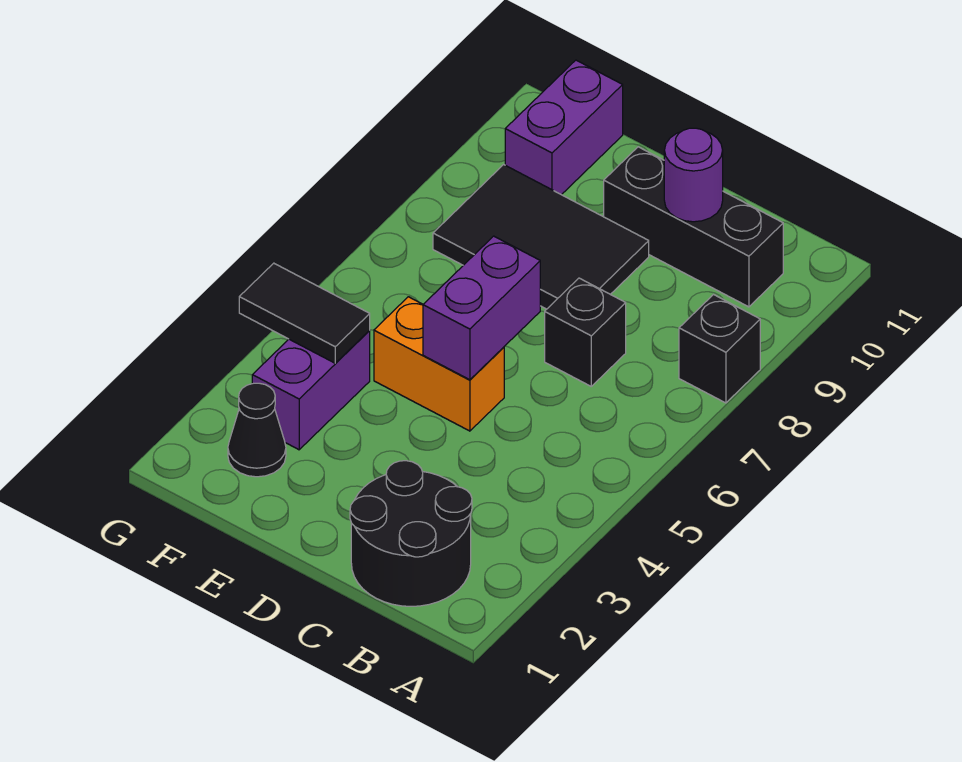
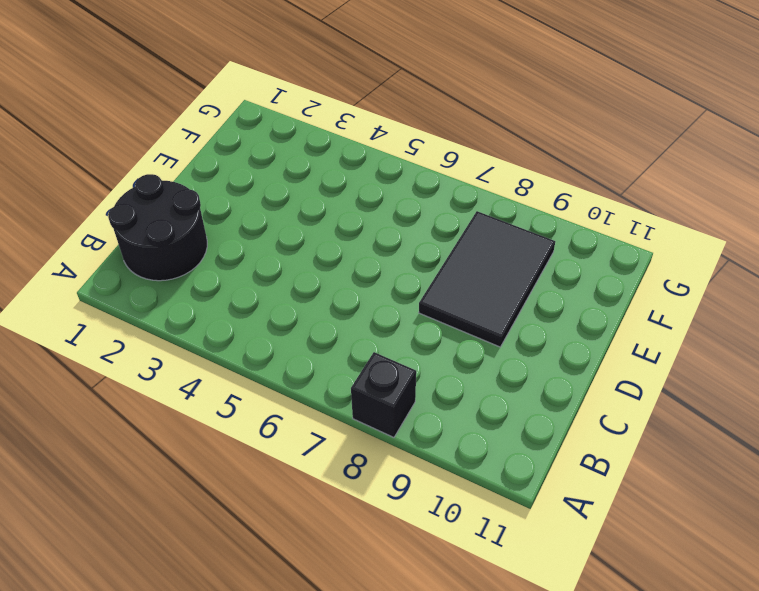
none -> black brick B10:D10 level 1
none -> black brick C7 level 1
none -> orange brick D5:E5 level 1

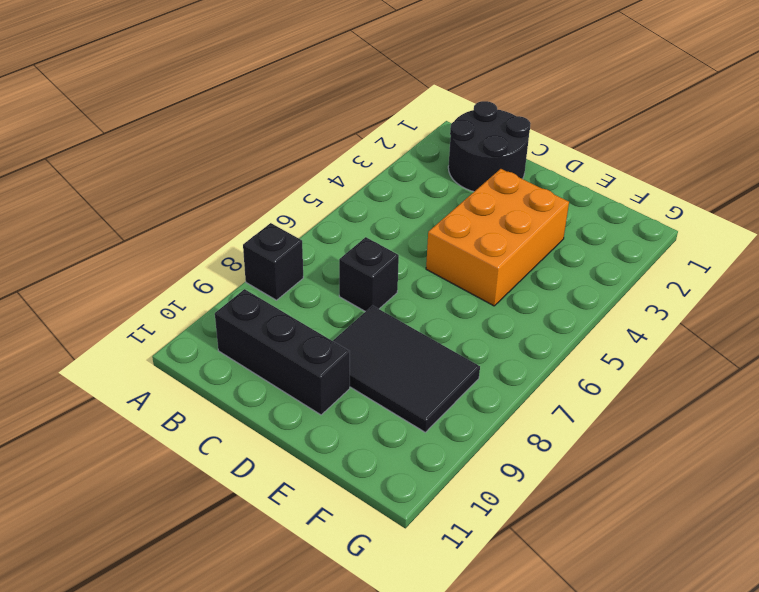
orange brick D3:E5 level 1 -> orange brick D5:E5 level 1
none -> black cone F2 level 1
none -> purple brick F3:F4 level 1
none -> purple brick F10:F11 level 1

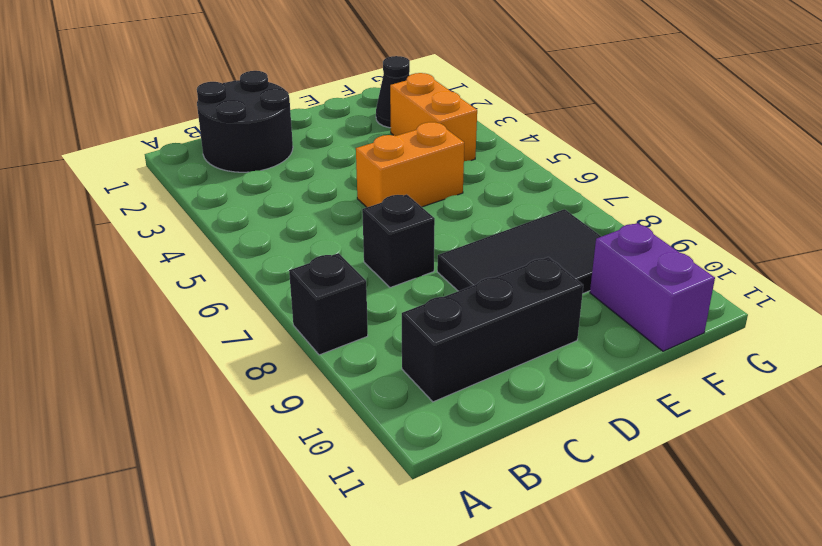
orange brick F3:F4 level 1 -> purple brick F3:F4 level 1
none -> purple round brick C10 level 2
none -> purple brick D5:D6 level 2
none -> black tile F4:G4 level 2

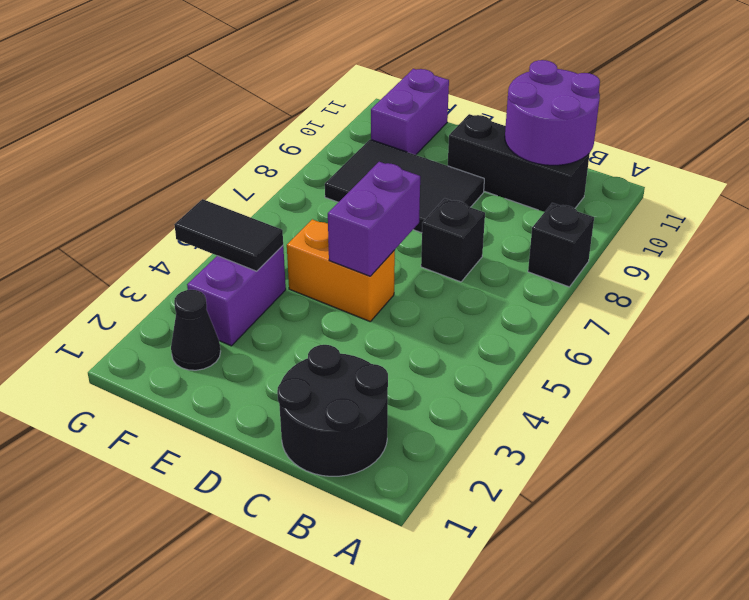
purple round brick B10:C11 level 2 -> purple round brick C10 level 2

